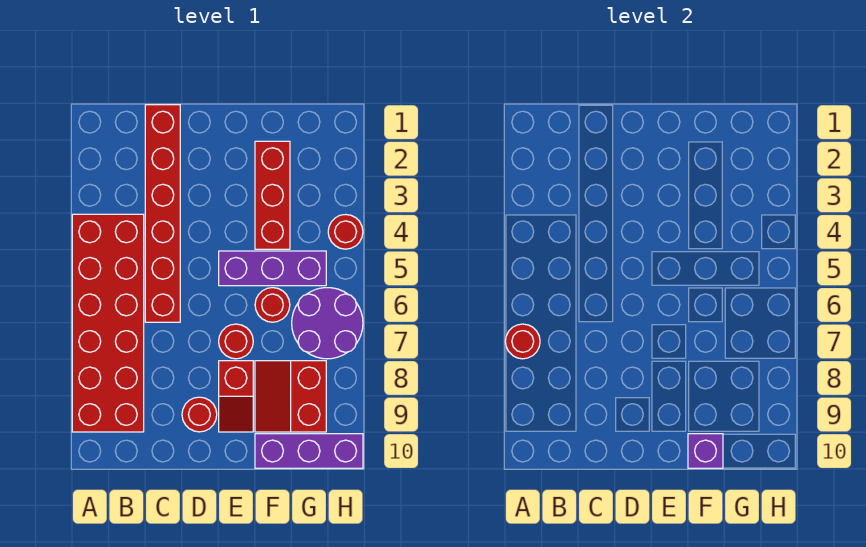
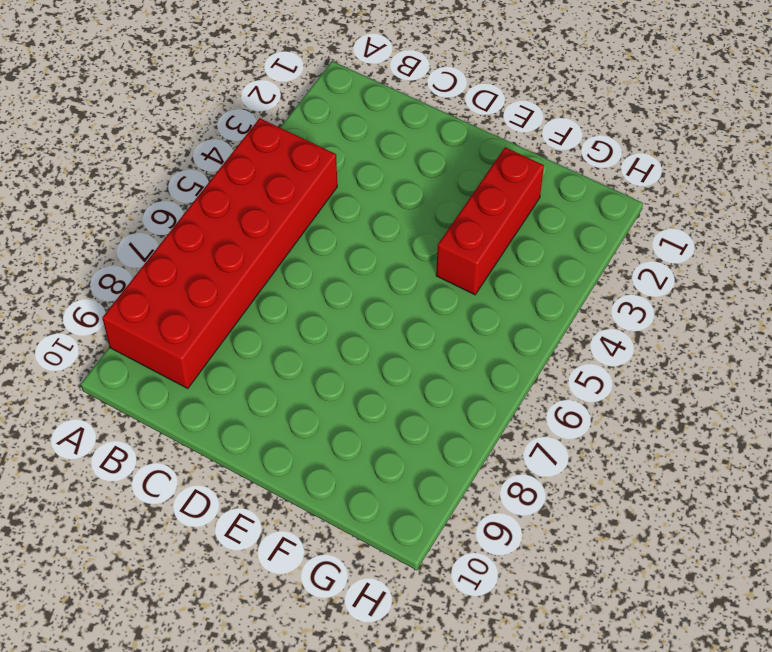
none -> red brick C1:C6 level 1
none -> red round brick D9 level 1
none -> purple brick E5:G5 level 1

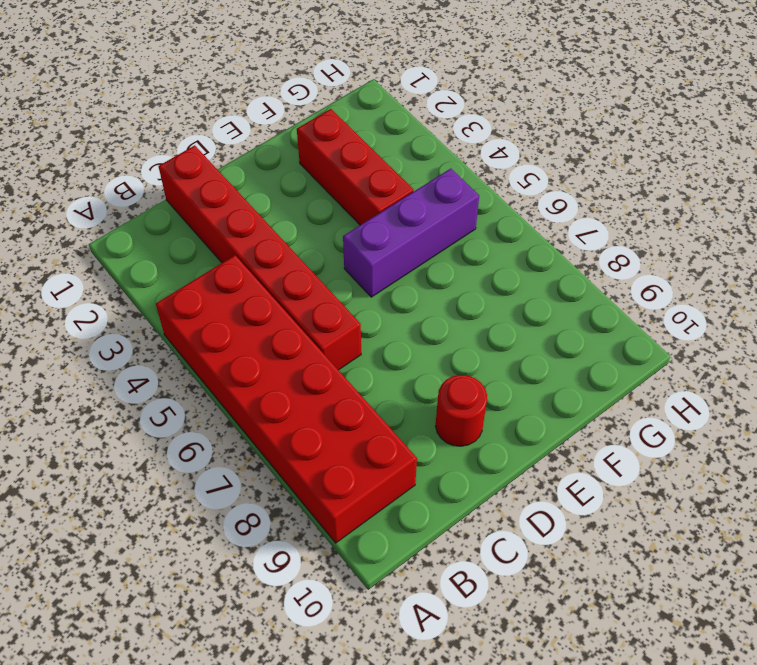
none -> red round brick E7 level 1
none -> red slope E8:E9 level 1 top 8
none -> red round brick F6 level 1

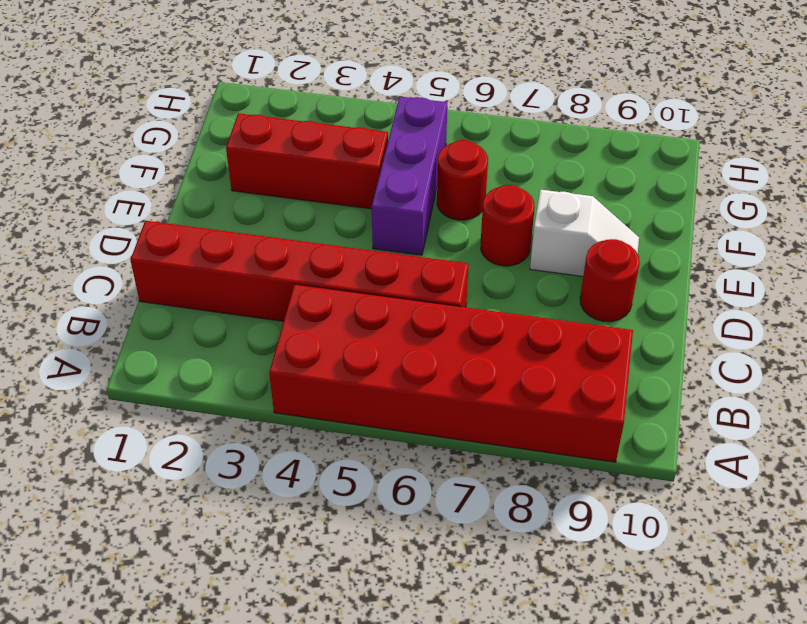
white slope E8:E9 level 1 top 8 -> red slope E8:E9 level 1 top 8
none -> red slope F8:G9 level 1 top G
none -> purple brick F10:H10 level 1
none -> purple round brick G6:H7 level 1

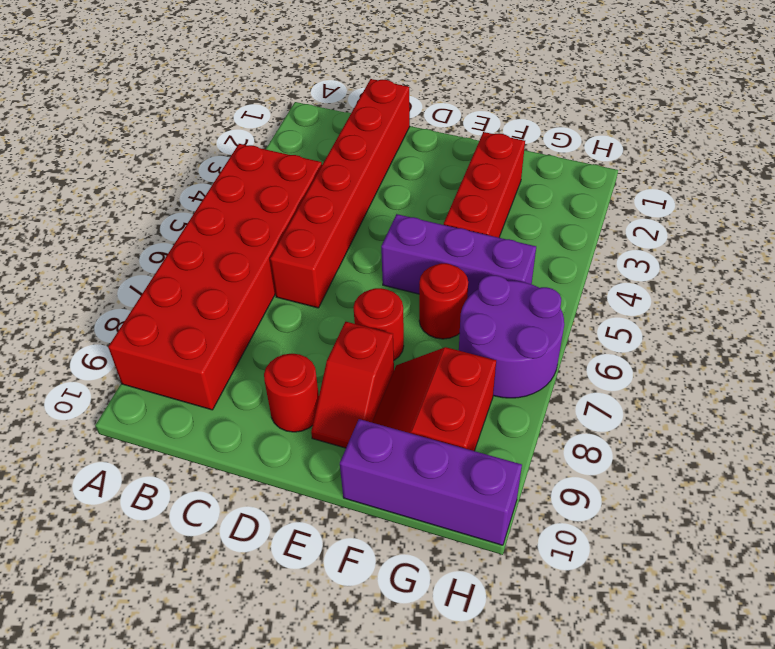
none -> red round brick H4 level 1
none -> red round brick A7 level 2
none -> purple brick F10 level 2

